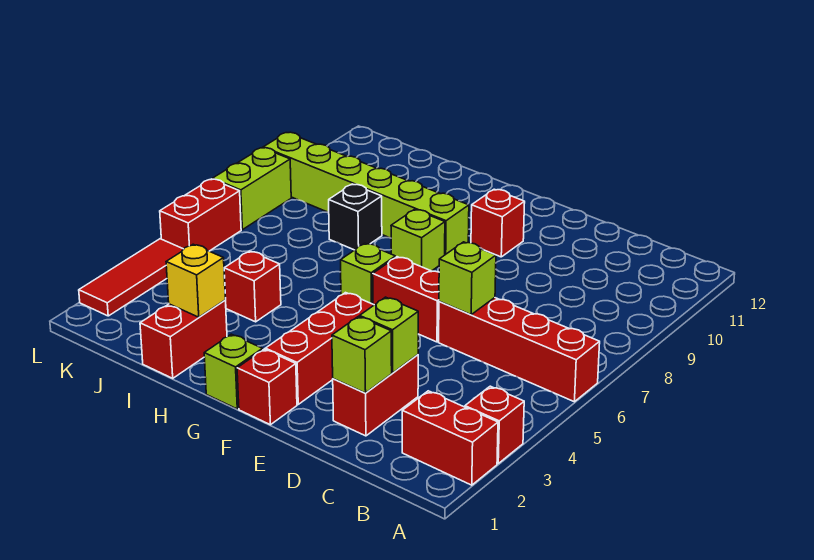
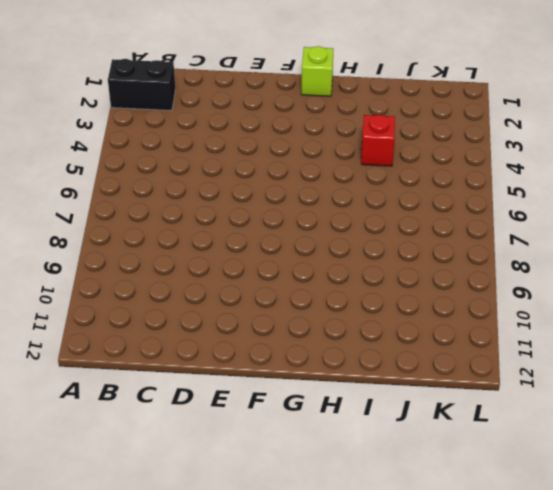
black brick A2:B2 level 1 -> red brick A2:B2 level 1
none -> red brick A3 level 1
none -> red brick A6:D6 level 1
none -> red brick D2:D3 level 1

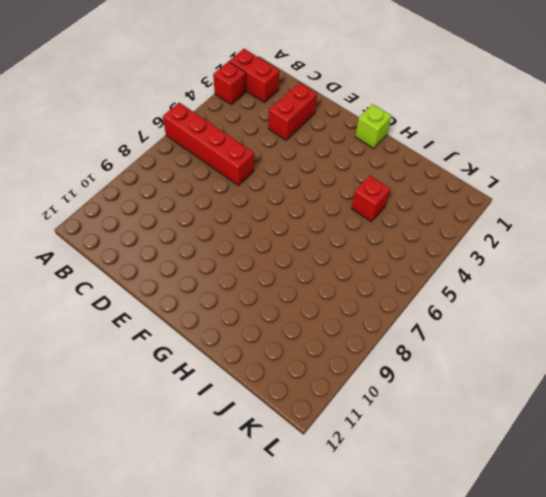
none -> red brick E6:F6 level 1
none -> red brick F1 level 1
none -> red brick F2:F4 level 1

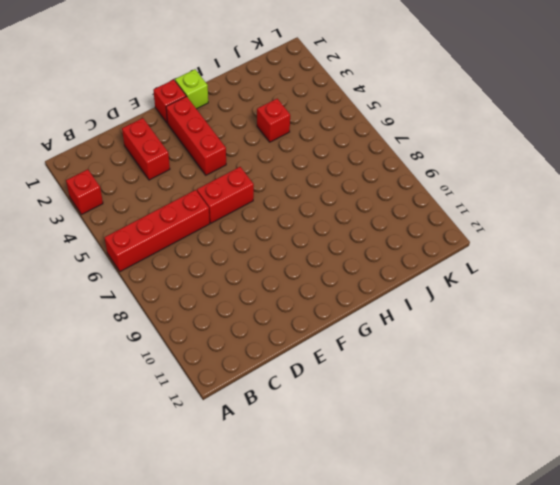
none -> red brick A2:B2 level 1
none -> red brick F10 level 1
none -> lime brick G6 level 1

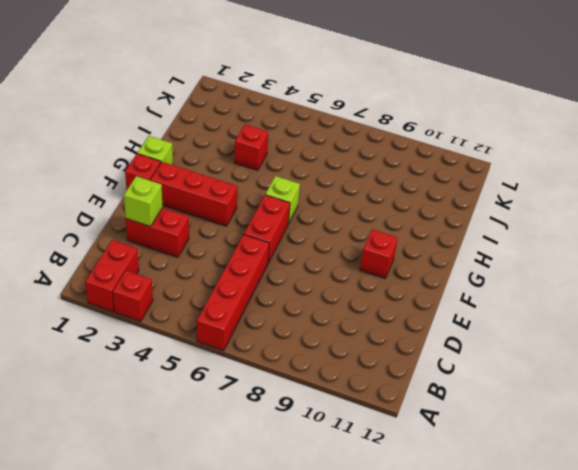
none -> lime brick G8 level 1
none -> lime brick G9:L9 level 1
none -> red brick I1:I2 level 1

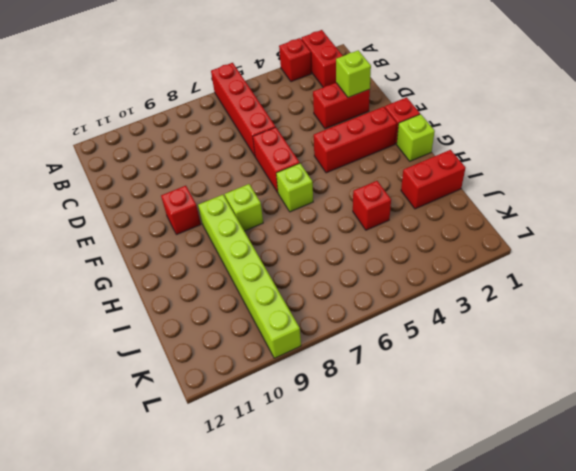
none -> black brick I8 level 1
none -> red tile L2:L4 level 1
none -> red brick L5:L6 level 1

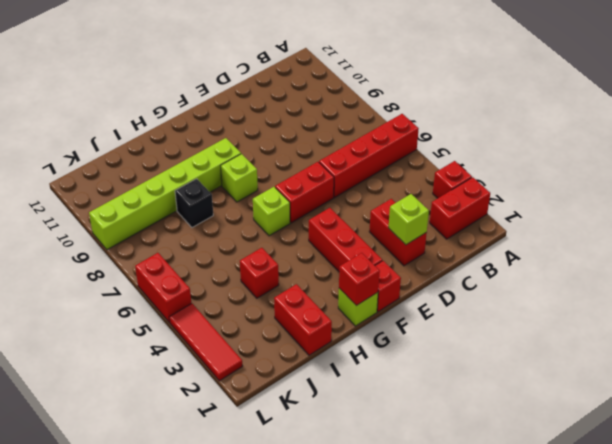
red brick G1 level 2 -> red brick F10 level 1
none -> lime brick L7:L8 level 1
none -> lime brick D3 level 2
none -> lime brick D6 level 2

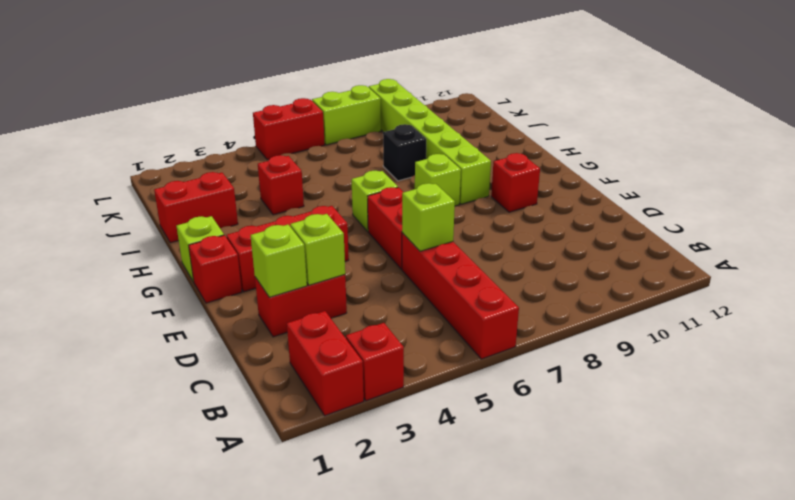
none -> red tile L2:L4 level 1
none -> yellow brick I2 level 2

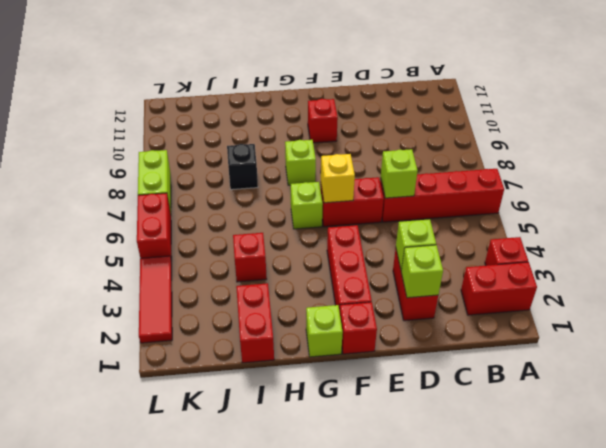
yellow brick F6 level 2 -> yellow brick I2 level 2
none -> lime brick G9:L9 level 1

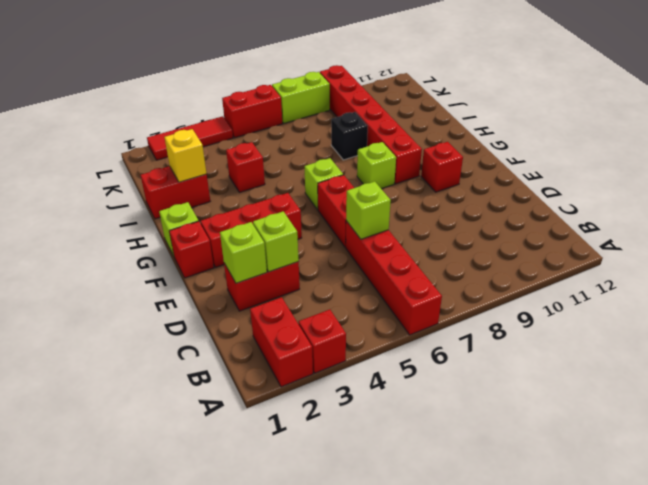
red brick G9:L9 level 1 -> lime brick G9:L9 level 1

